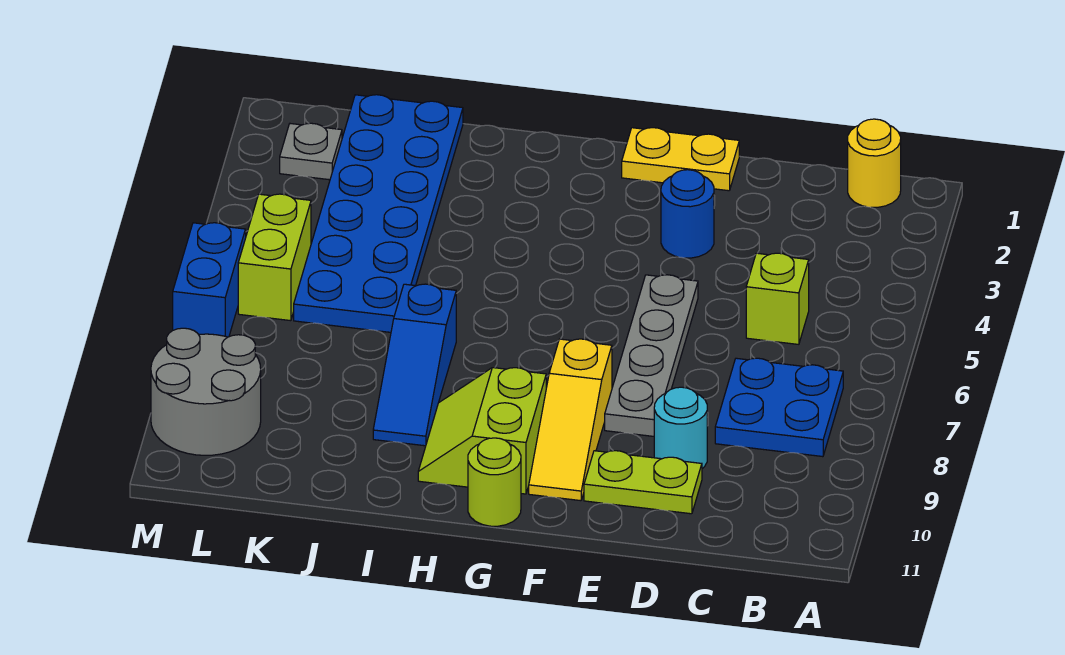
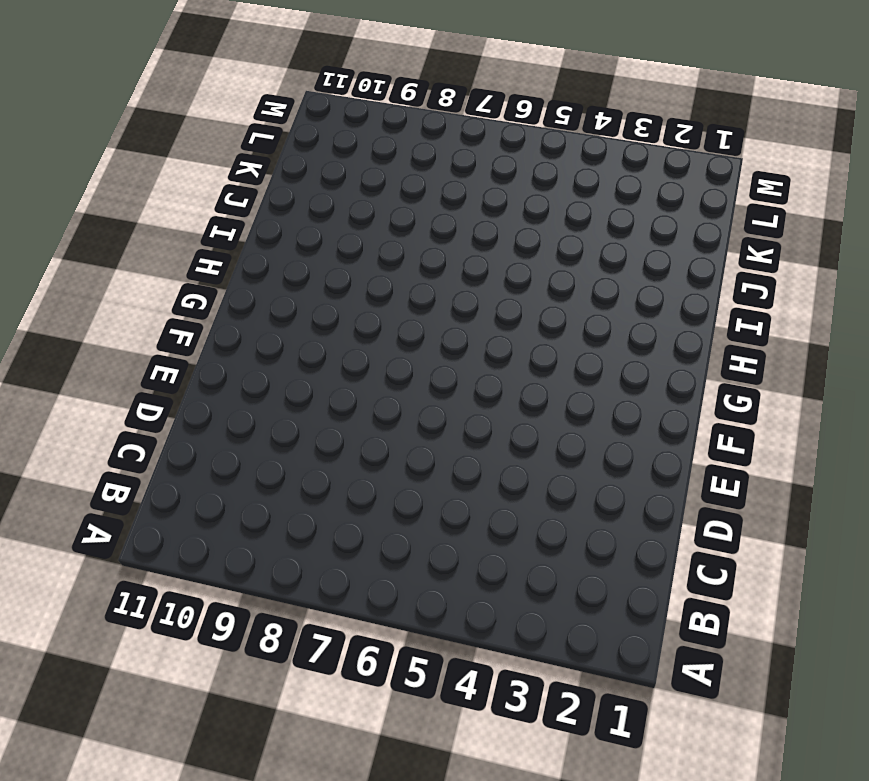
none -> yellow round brick B1 level 1
none -> blue plate B7:C8 level 1
none -> lime brick C5 level 1

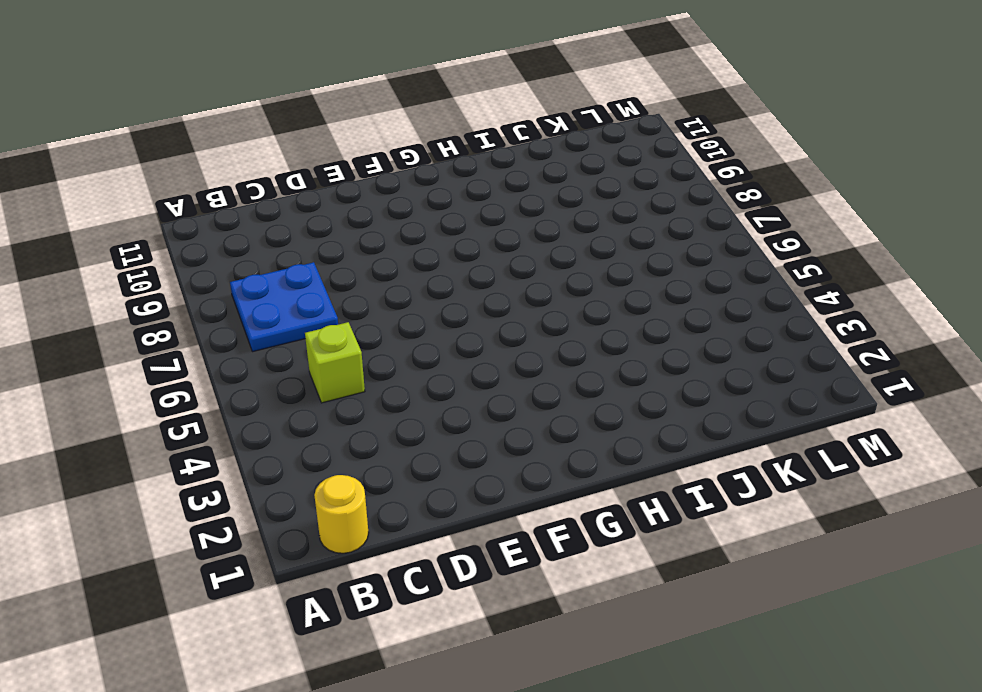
none -> cyan round brick D9 level 1
none -> lime plate D10:E10 level 1
none -> yellow plate E1:F1 level 1

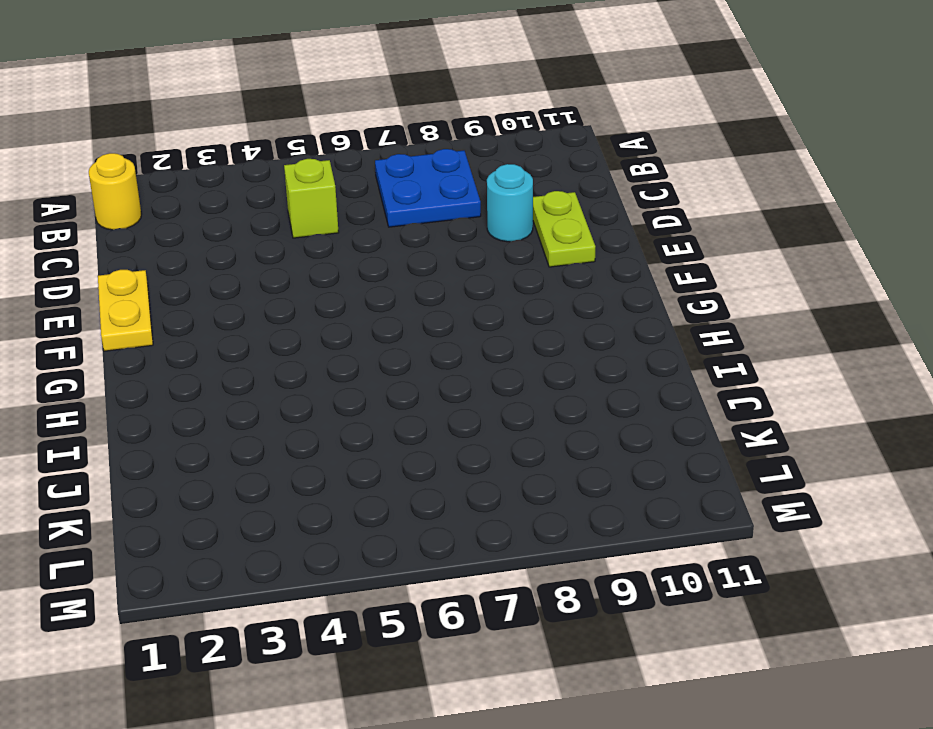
none -> blue round brick E3 level 1
none -> grey plate E5:E8 level 1
none -> yellow slope F8:F10 level 1 top 8

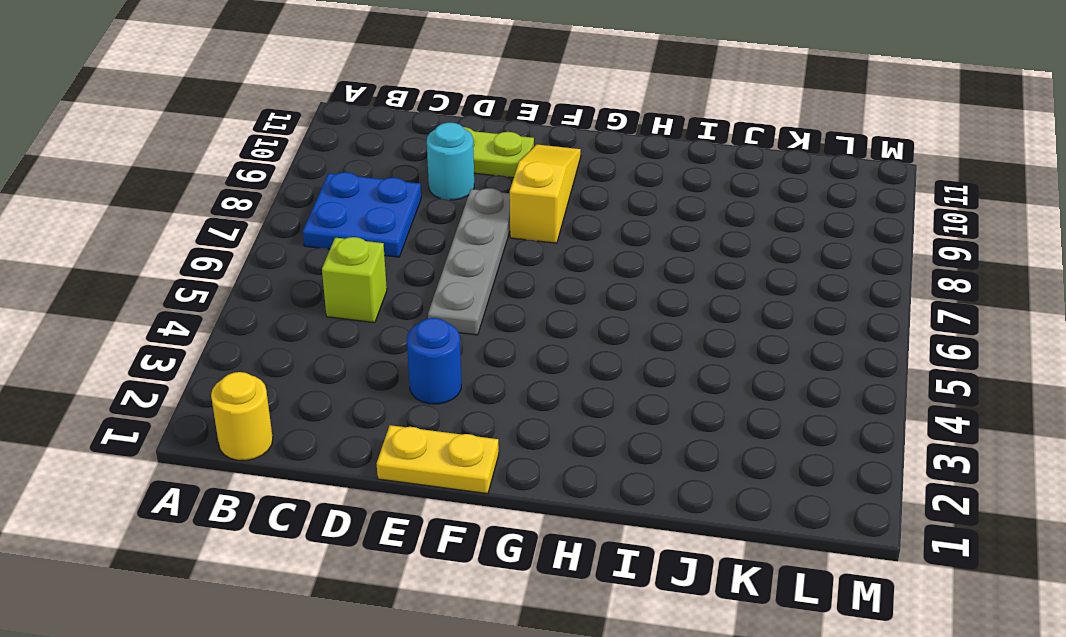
none -> lime slope G9:H10 level 1 top G
none -> lime round brick G11 level 1
none -> blue slope I7:I9 level 1 top 7

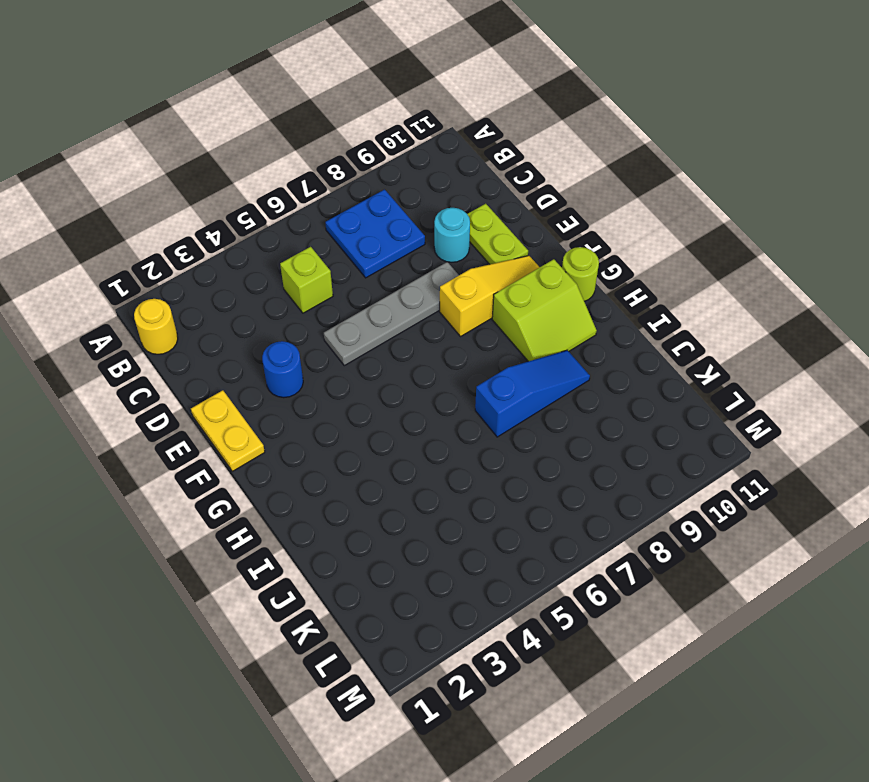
none -> blue plate J1:K6 level 1
none -> grey plate L2 level 1
none -> lime brick L5:L6 level 1

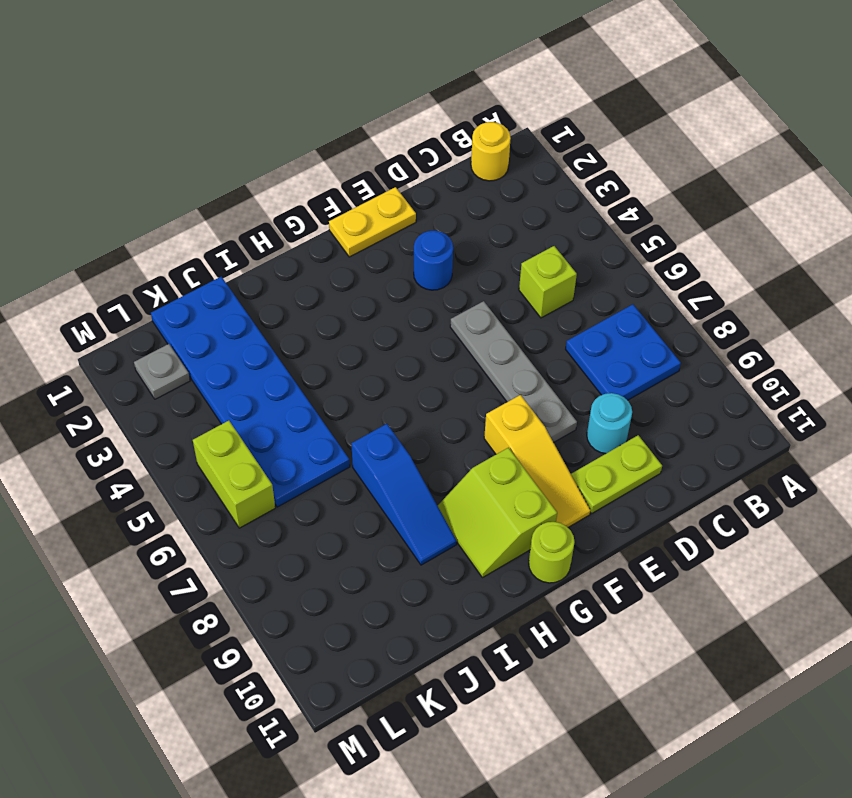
none -> grey round brick L9:M10 level 1
none -> blue brick M6:M7 level 1

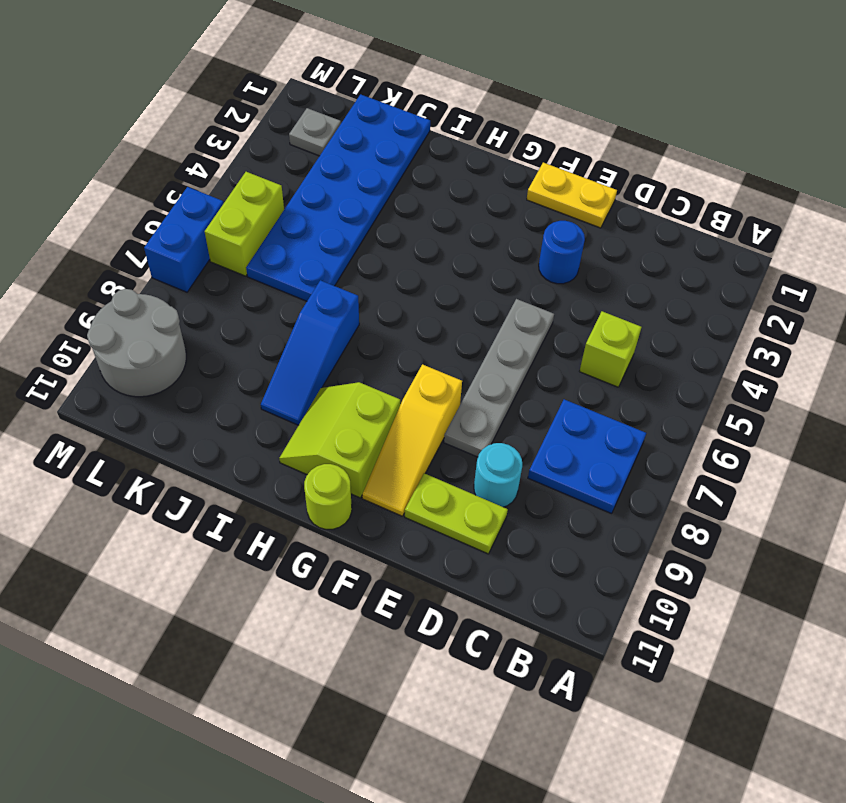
none -> yellow round brick B1 level 1

